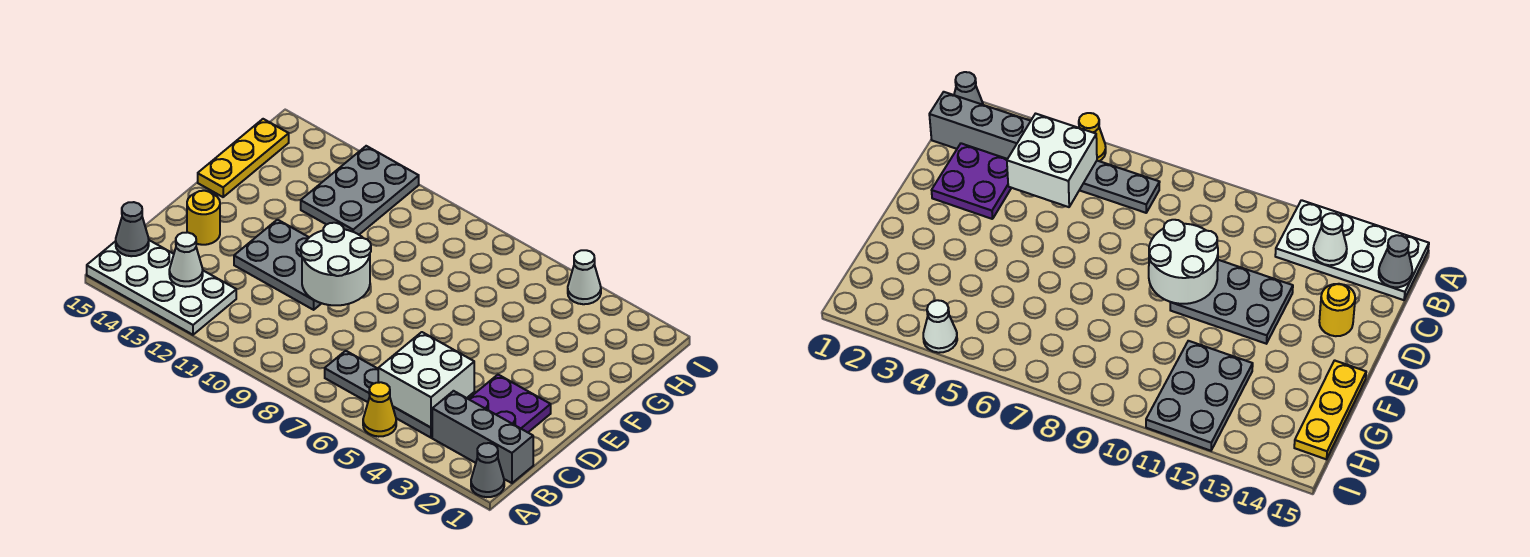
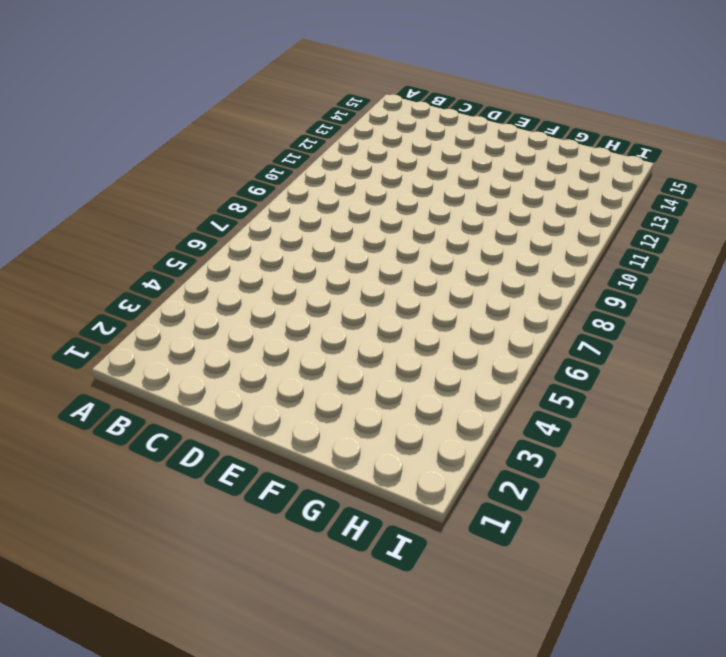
none -> grey cone A1 level 1
none -> yellow cone A5 level 1
none -> white plate A12:B15 level 1

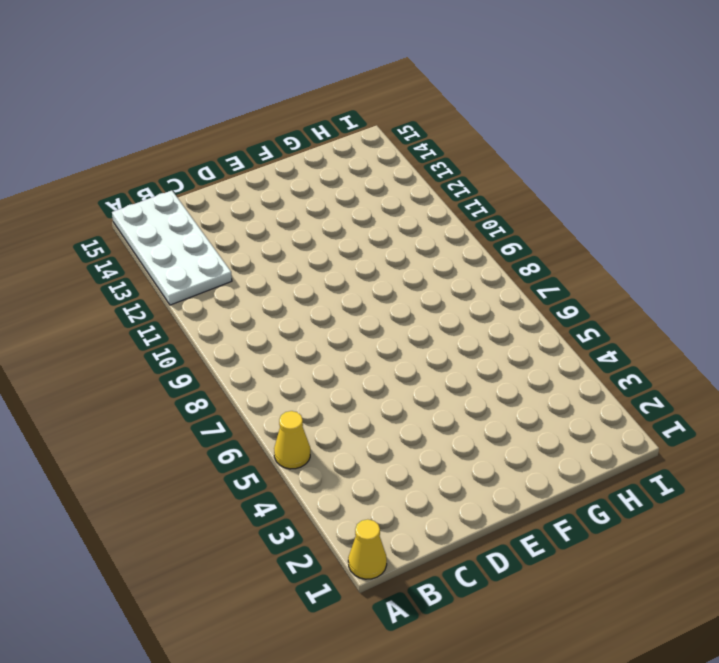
yellow cone A1 level 1 -> grey cone A1 level 1
none -> grey brick B1:B3 level 1
none -> grey plate B4:B7 level 1
none -> purple plate C2:D3 level 1

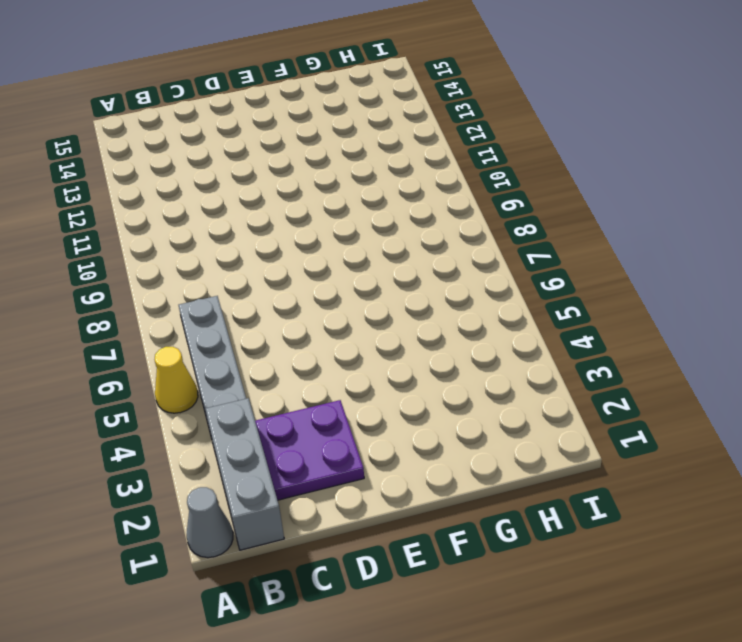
none -> white plate A12:B15 level 1
none -> grey plate D10:E12 level 1
none -> yellow round brick D14 level 1

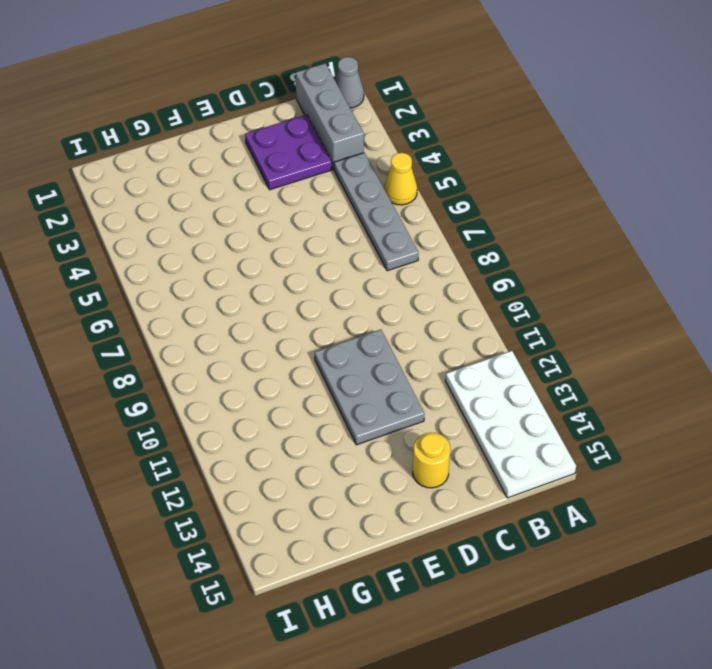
none -> yellow plate F15:H15 level 1
none -> grey plate G11:I12 level 1
none -> white cone I4 level 1

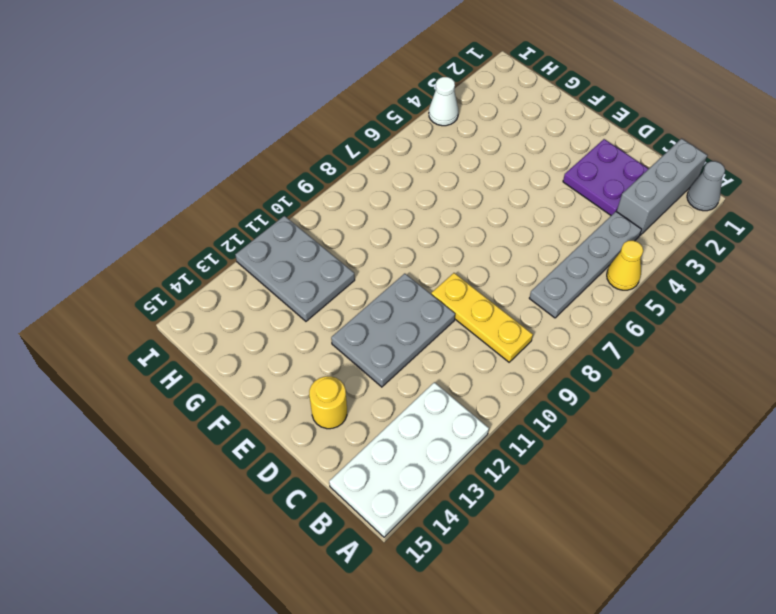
yellow plate B9:D9 level 1 -> yellow plate F15:H15 level 1
none -> white brick B4:C5 level 2
none -> white cone B13 level 2
none -> grey cone B15 level 2

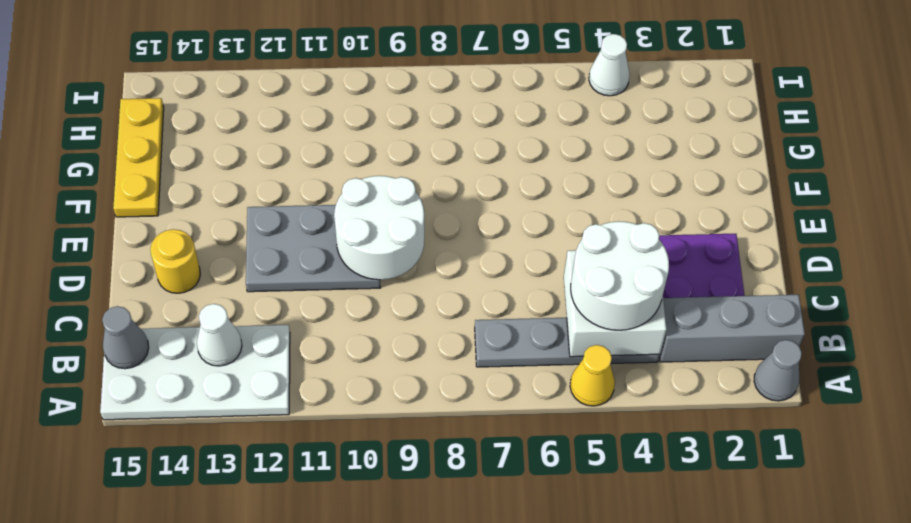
white round brick B4:C5 level 3 -> none
none -> grey plate G11:I12 level 1

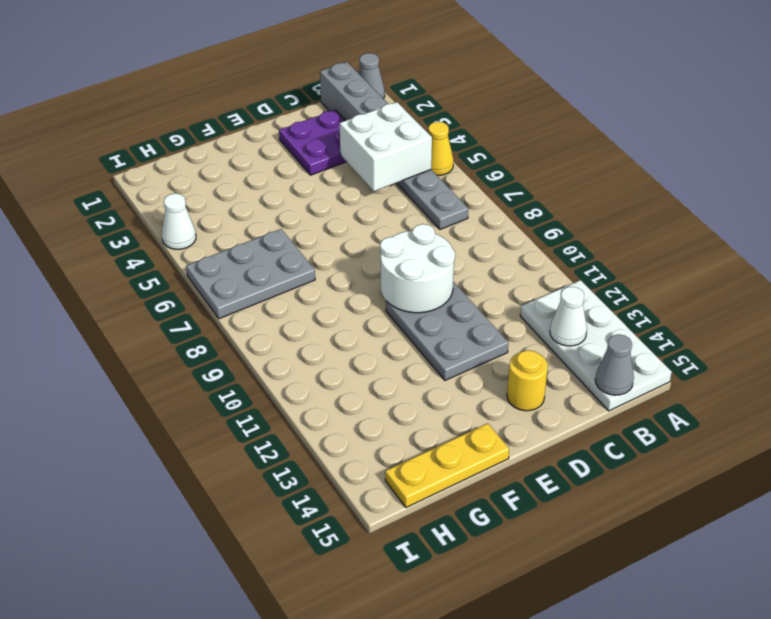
grey plate G6:I7 level 1 -> grey plate G11:I12 level 1

